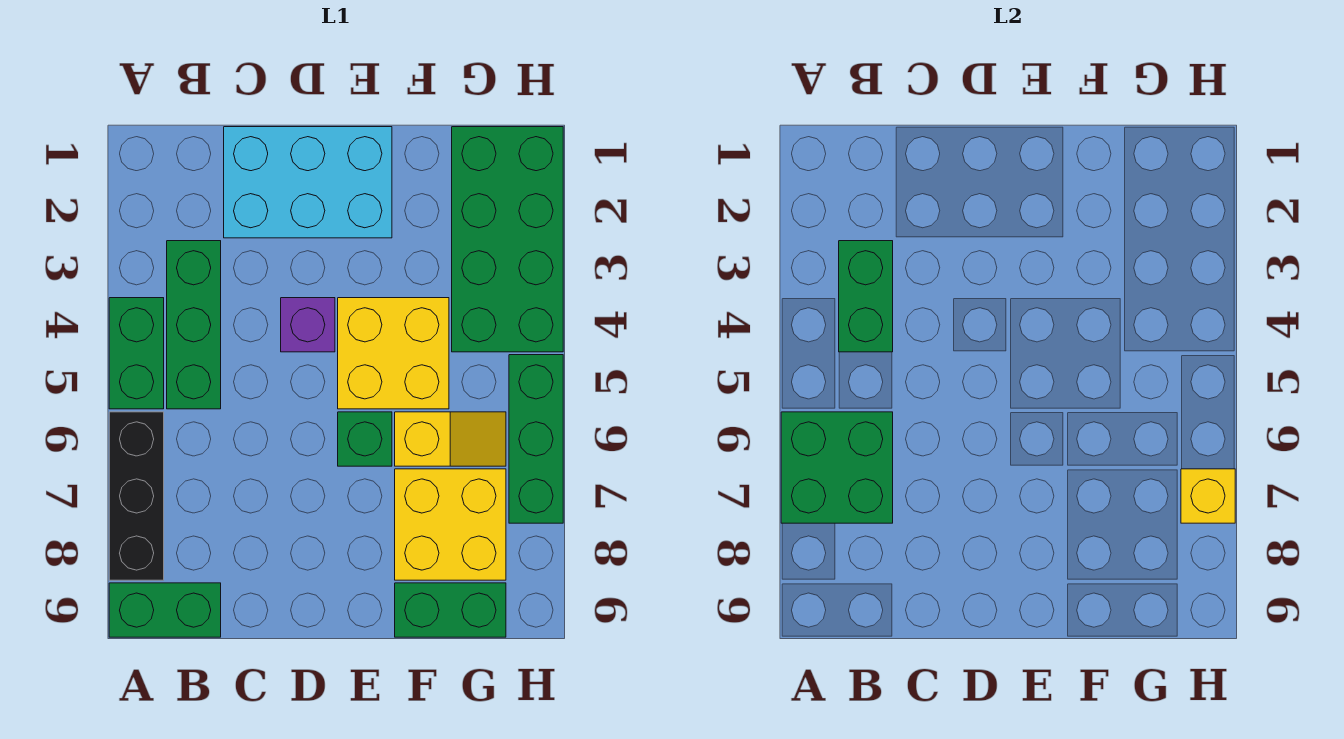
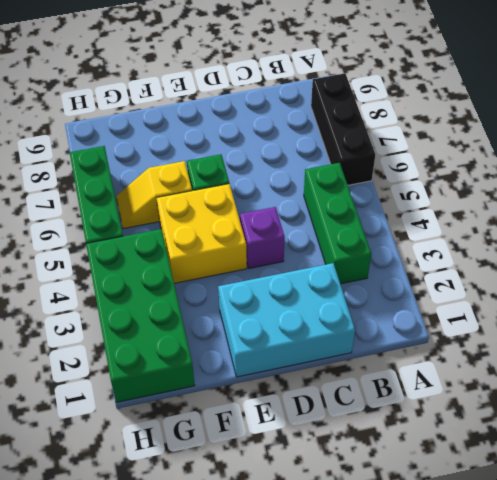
none -> green brick A4:A5 level 1
none -> green brick A9:B9 level 1
none -> yellow brick F7:G8 level 1

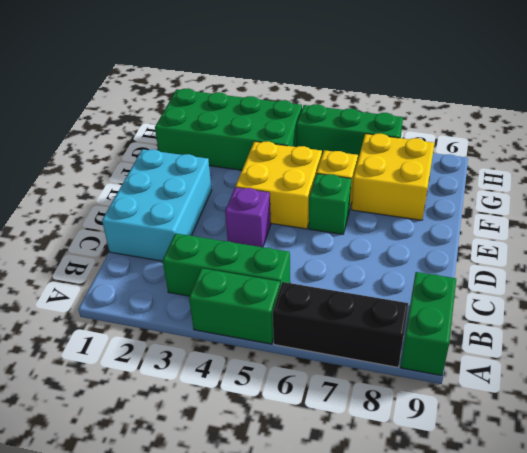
none -> green brick F9:G9 level 1
none -> green brick A6:B7 level 2
none -> green brick B3:B4 level 2

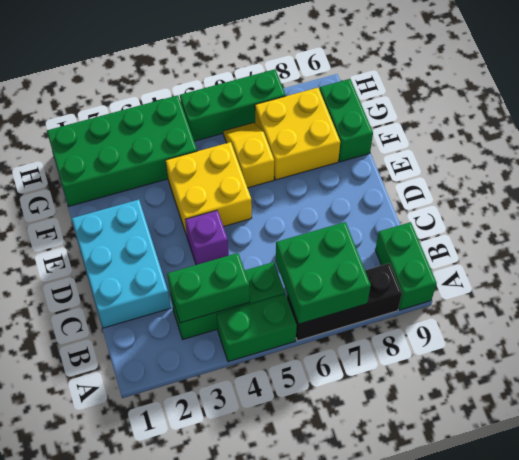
none -> green brick E6 level 1
none -> yellow brick H7 level 2

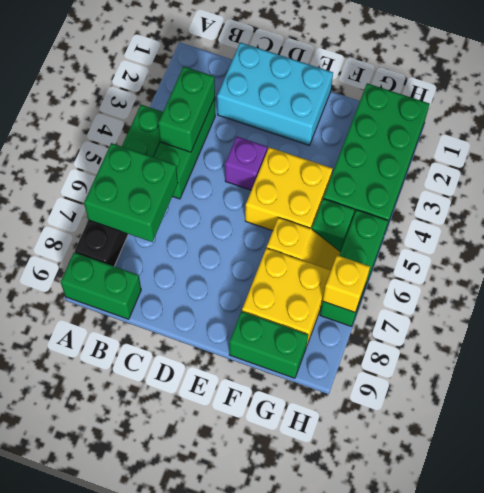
green brick G5 level 1 -> green brick E6 level 1

